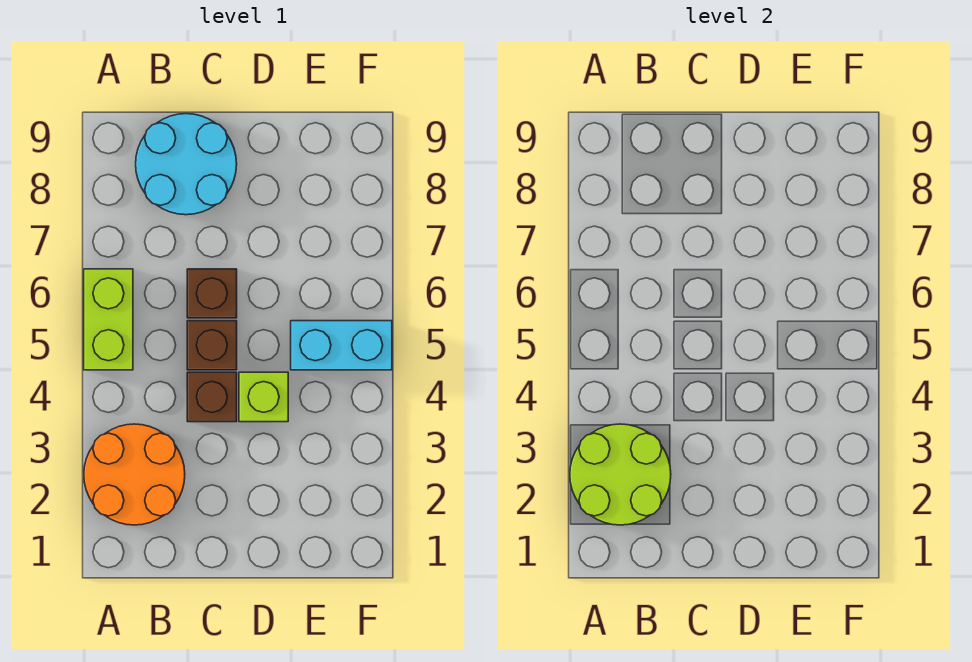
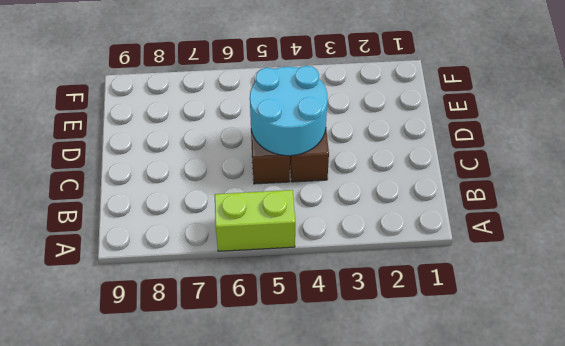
cyan round brick C4:D5 level 2 -> cyan round brick B8:C9 level 1
none -> orange round brick A2:B3 level 1
none -> brown brick C6 level 1

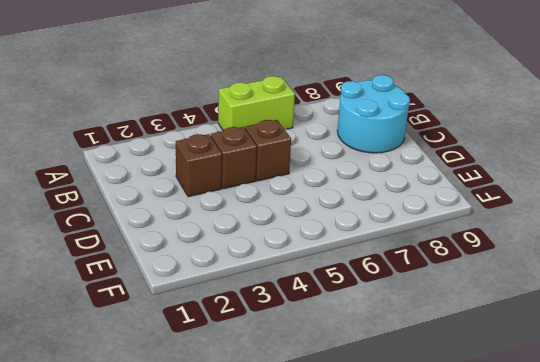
brown brick C3 level 1 -> brown brick C6 level 1
none -> orange round brick A2:B3 level 1
none -> lime brick D4 level 1

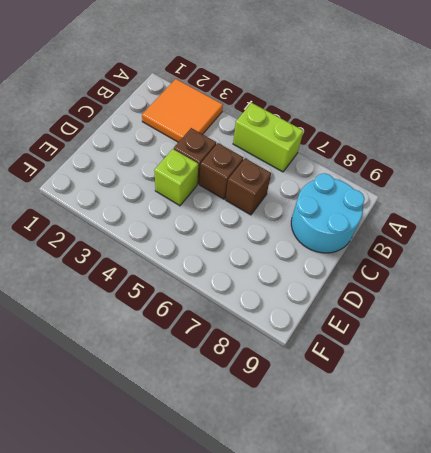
orange tile A2:B3 level 1 -> orange round brick A2:B3 level 1
none -> cyan brick E5:F5 level 1
none -> lime round brick A2:B3 level 2

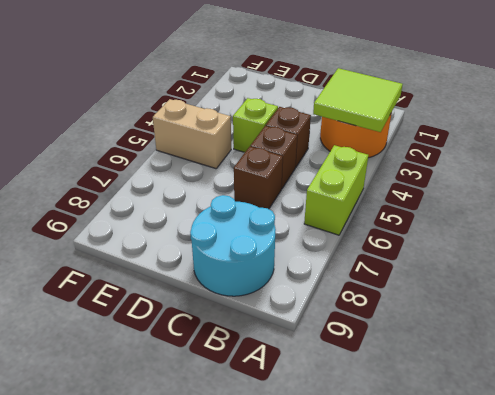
lime tile A2:B3 level 2 -> lime round brick A2:B3 level 2
tan brick E5:F5 level 1 -> cyan brick E5:F5 level 1

